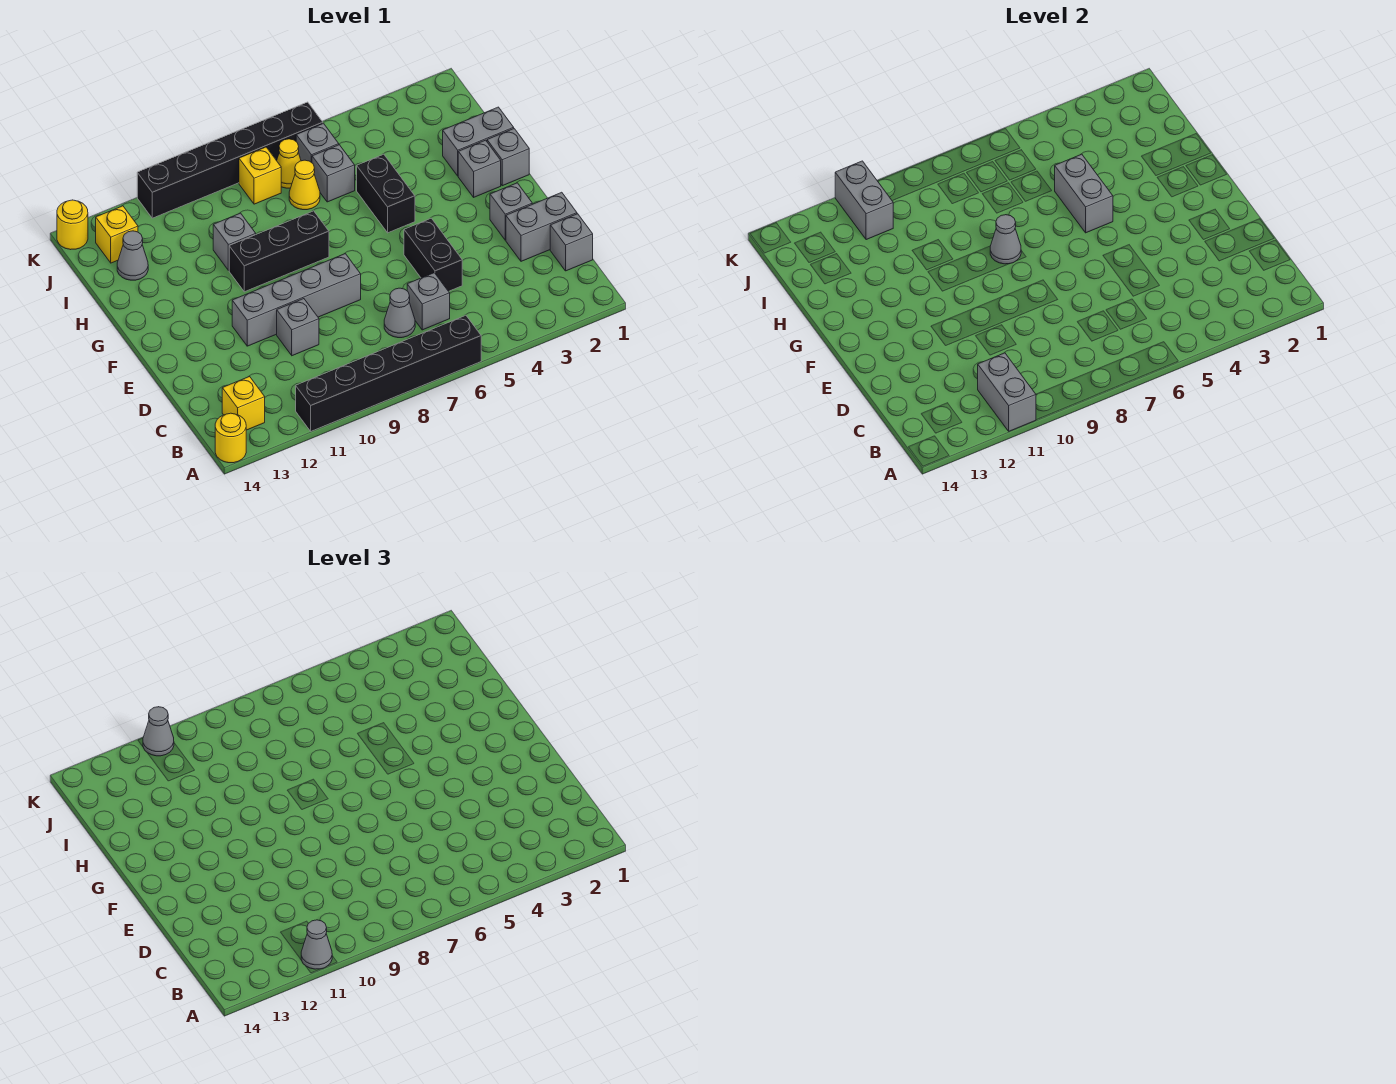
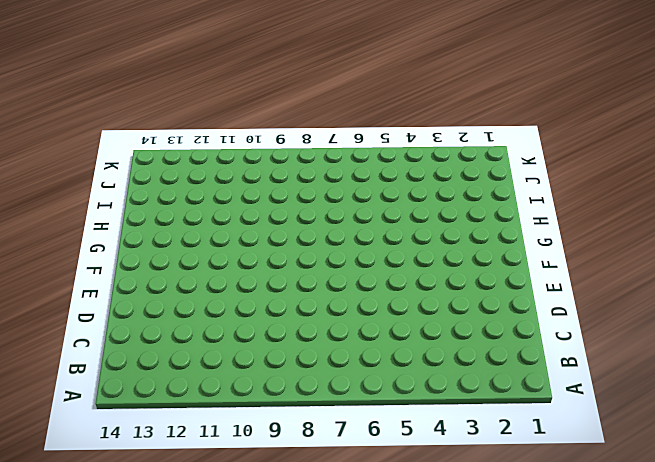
none -> black brick A6:A11 level 1
none -> yellow round brick A14 level 1
none -> yellow brick B13 level 1
none -> grey brick C1 level 1

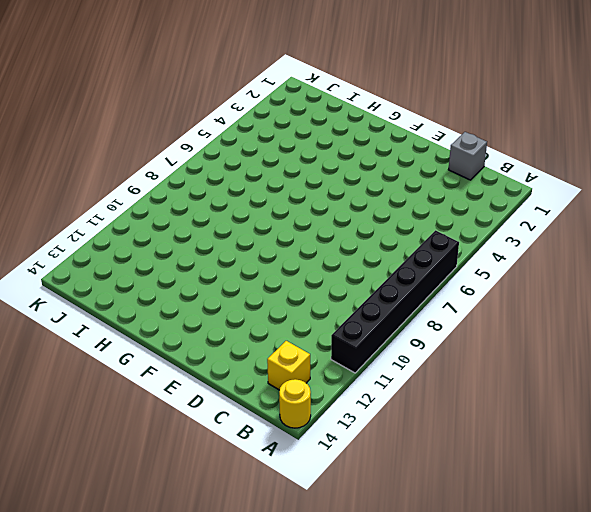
none -> grey brick C6 level 1
none -> grey cone C7 level 1
none -> grey brick D1:D2 level 1
none -> black brick D5:E5 level 1

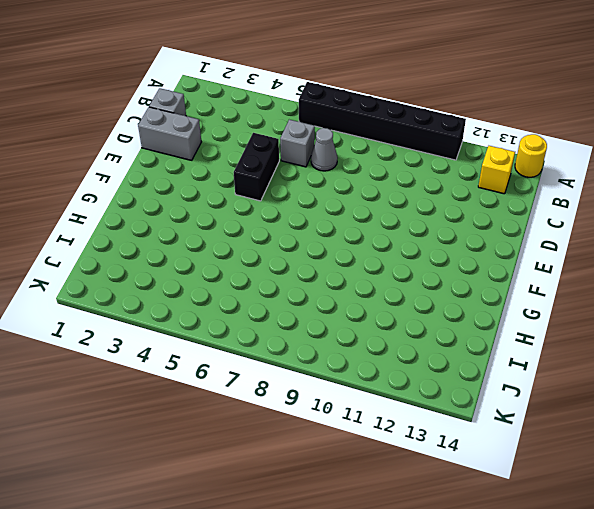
none -> grey brick D10 level 1
none -> grey brick E2 level 1
none -> grey brick E8:E11 level 1
none -> grey brick G1 level 1

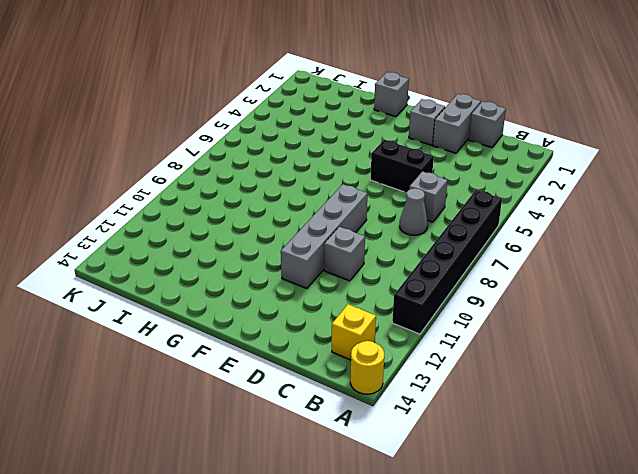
none -> grey brick G2 level 1
none -> black brick G5:H5 level 1
none -> black brick G8:G10 level 1
none -> grey brick H1:H2 level 1

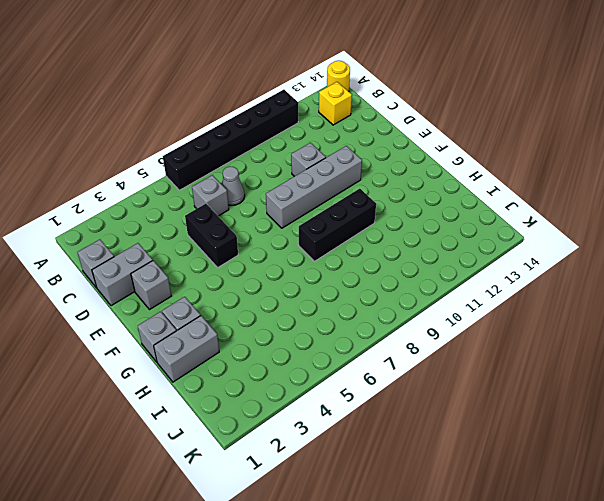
none -> black brick G5:H5 level 1
none -> grey brick H10 level 1
none -> grey brick I6 level 1
none -> yellow cone I7 level 1

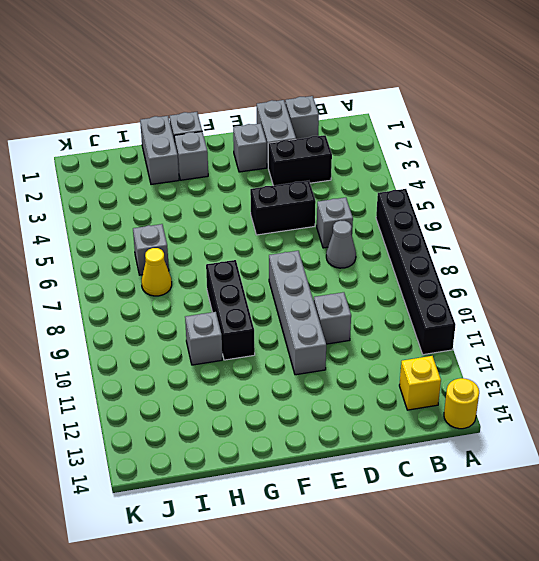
black brick C3:D3 level 1 -> black brick G5:H5 level 1
none -> grey cone I13 level 1
none -> grey brick J6 level 1
none -> yellow cone J7 level 1
none -> yellow brick J8 level 1

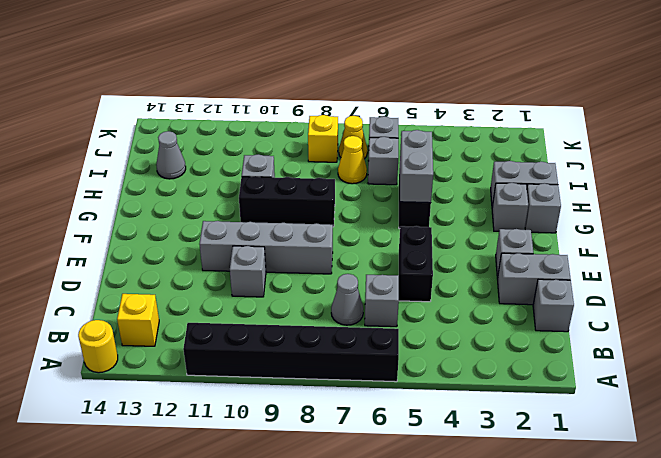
none -> yellow brick J13 level 1
none -> black brick K6:K11 level 1
none -> yellow round brick K14 level 1
none -> grey brick A11:B11 level 2

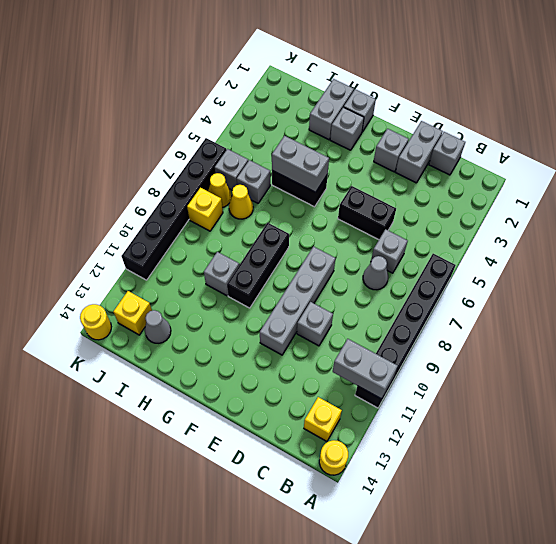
none -> grey cone G8 level 2
none -> grey brick J11:K11 level 2
none -> grey cone A11 level 3
none -> grey cone K11 level 3

